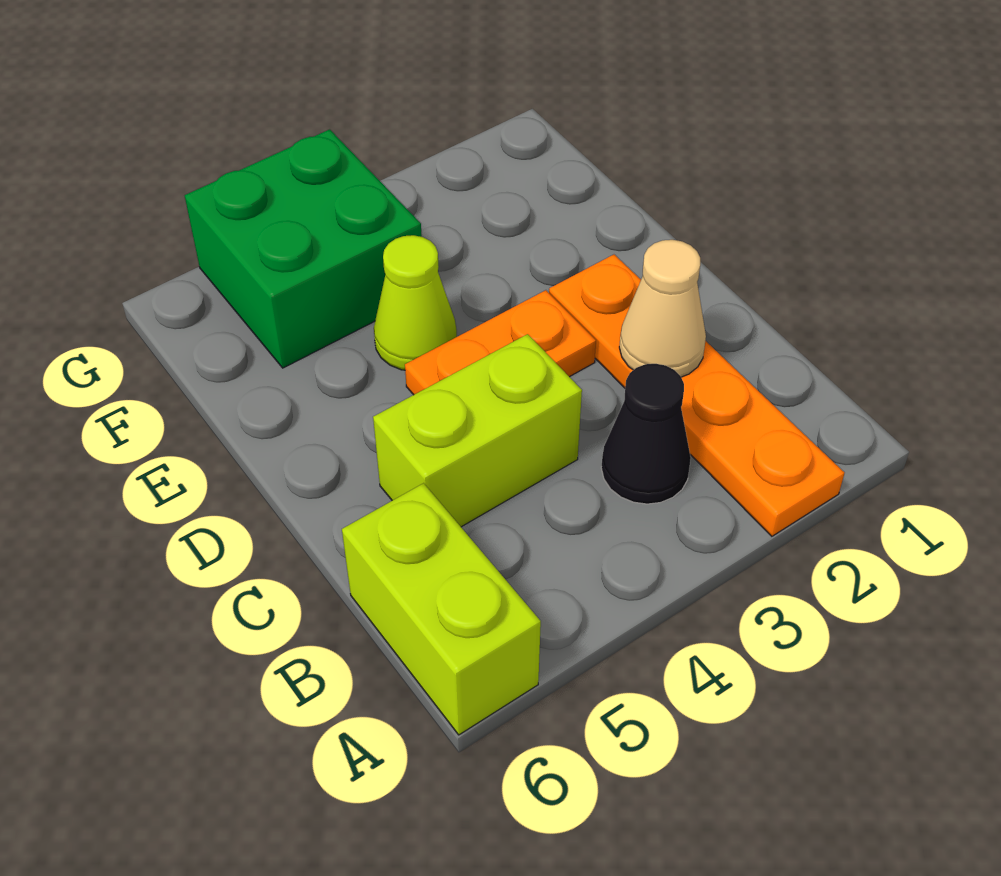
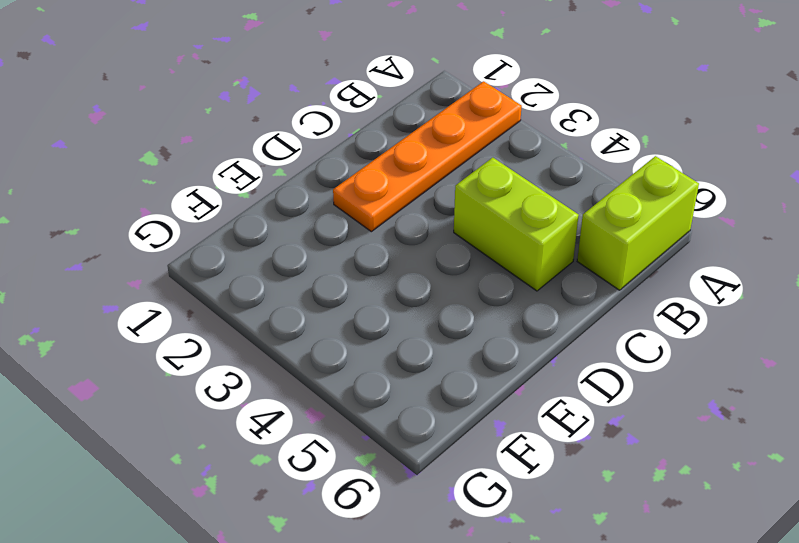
none -> black cone B3 level 1
none -> orange plate D3:D4 level 1

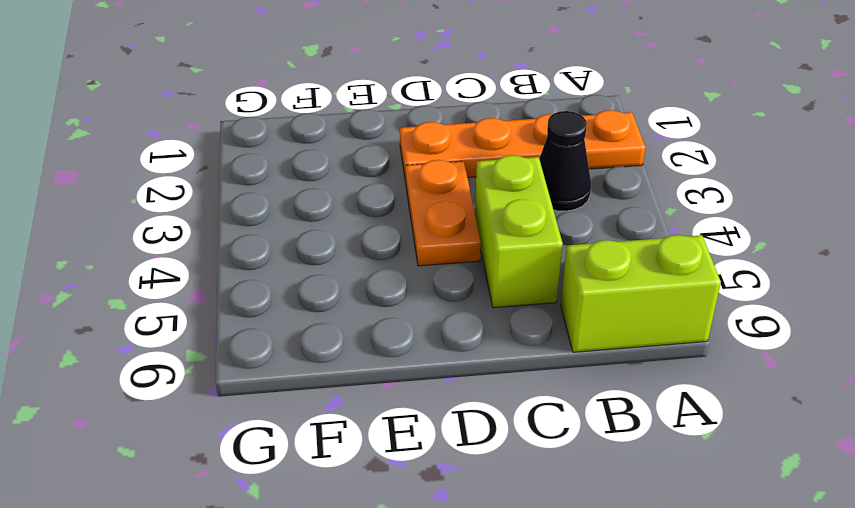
none -> lime cone E4 level 1
none -> green brick F4:G5 level 1

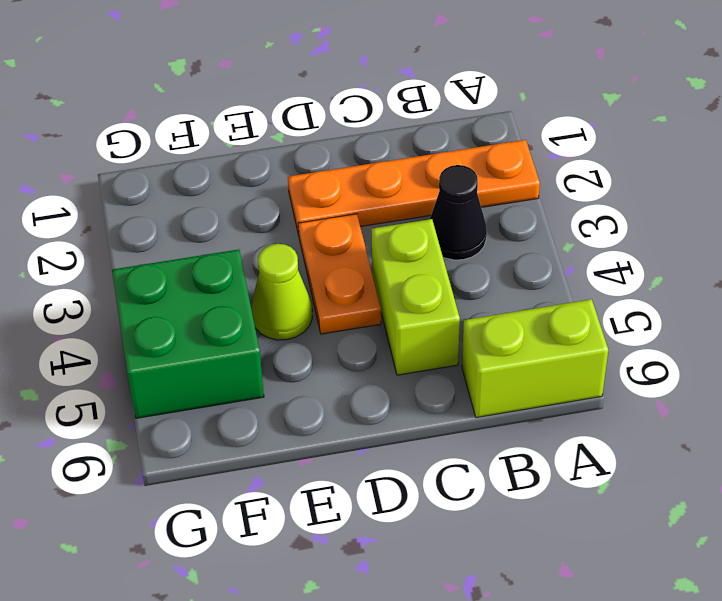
none -> tan cone C2 level 2

